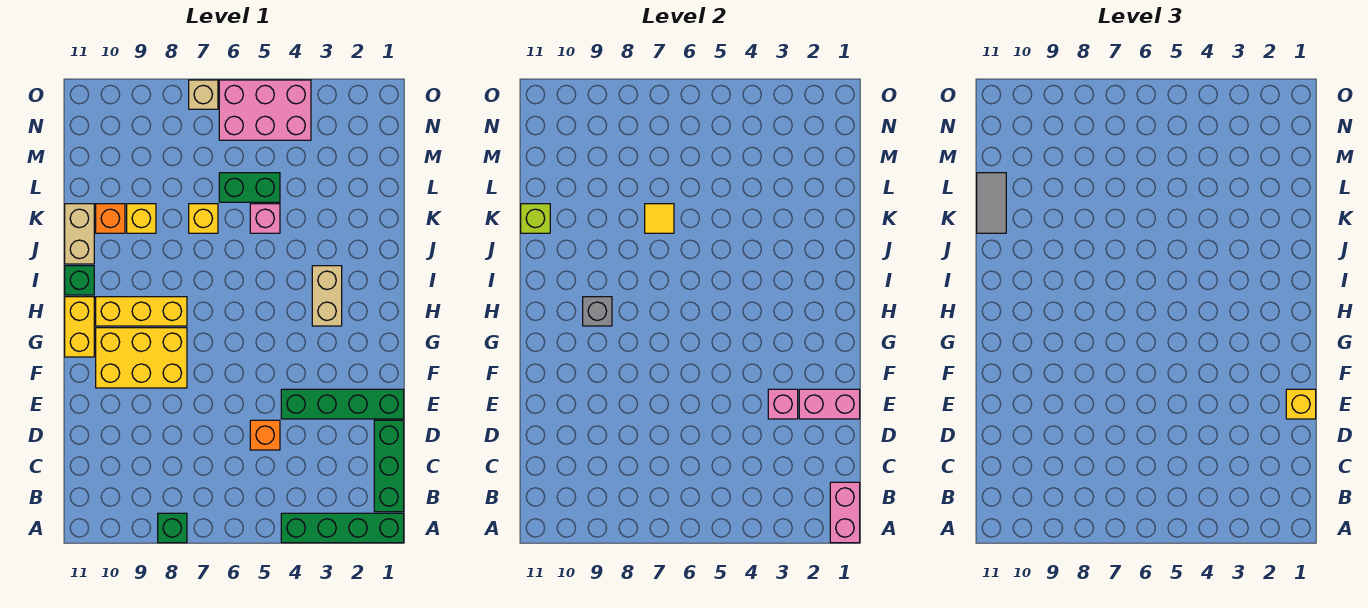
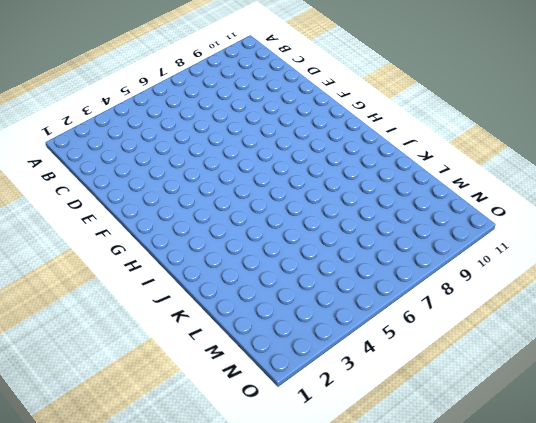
none -> green brick A1:A4 level 1
none -> green brick A8 level 1
none -> green brick B1:D1 level 1

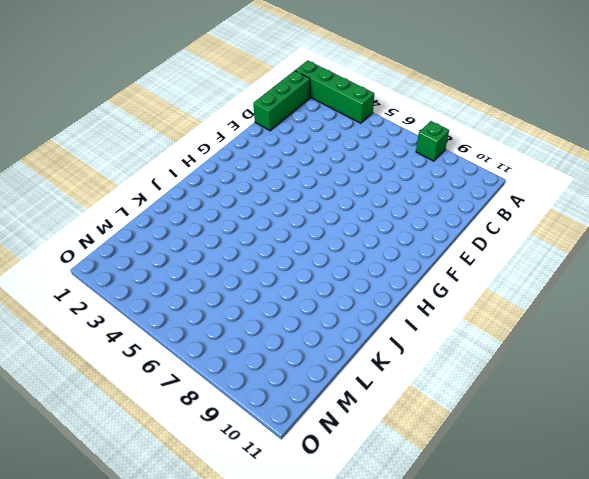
none -> orange brick D5 level 1
none -> green brick E1:E4 level 1
none -> yellow brick F8:G10 level 1

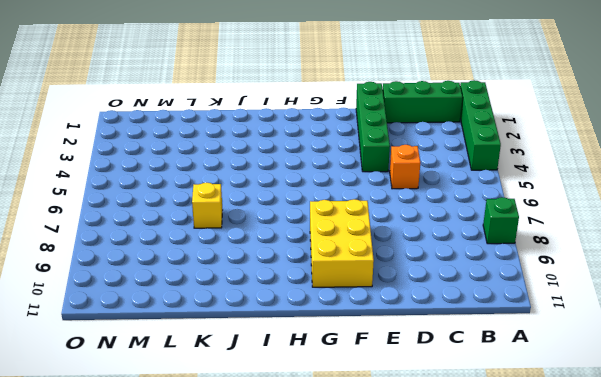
none -> yellow brick G11:H11 level 1
none -> tan brick H3:I3 level 1
none -> yellow brick H8:H10 level 1

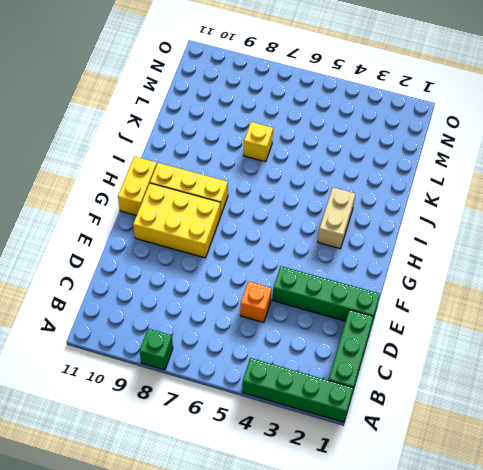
none -> green brick I11 level 1
none -> tan brick J11:K11 level 1
none -> pink brick K5 level 1

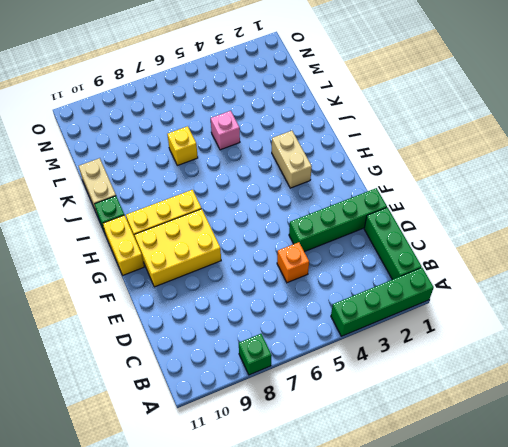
none -> yellow brick K9 level 1
none -> orange brick K10 level 1
none -> green brick L5:L6 level 1

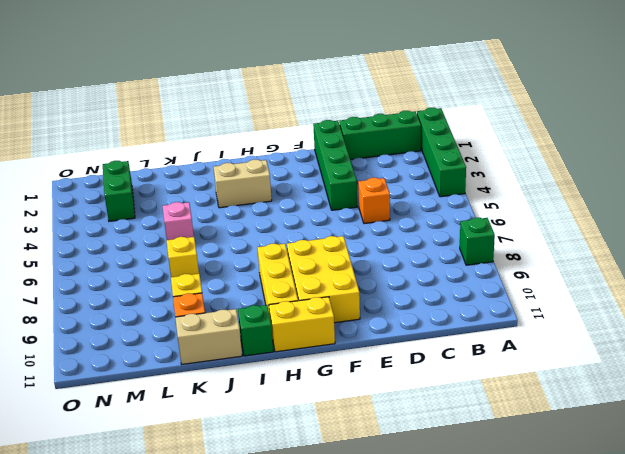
green brick M2:M3 level 1 -> green brick L5:L6 level 1
none -> pink brick N4:O6 level 1
none -> tan brick O7 level 1
none -> pink brick A1:B1 level 2

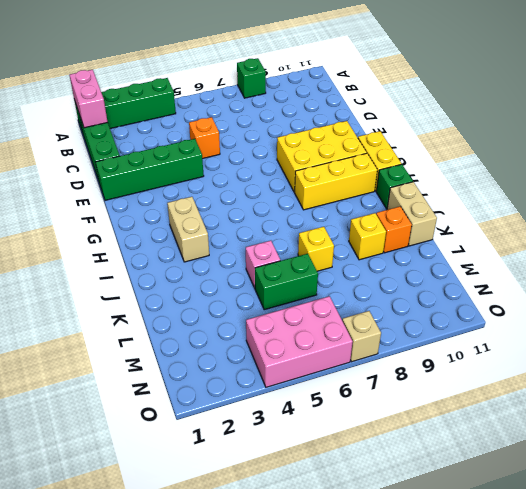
none -> pink brick E1:E2 level 2
none -> pink brick E3 level 2
none -> grey brick H9 level 2

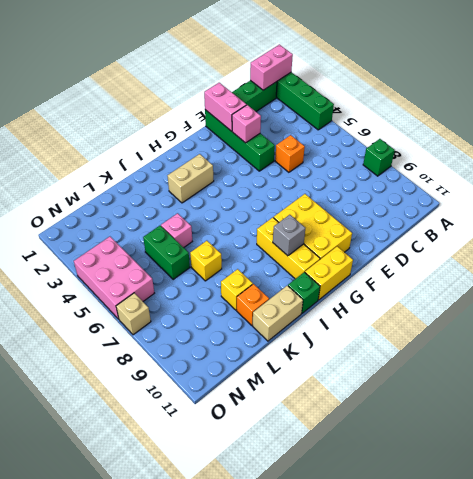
none -> yellow tile K7 level 2
none -> lime brick K11 level 2
none -> yellow brick E1 level 3

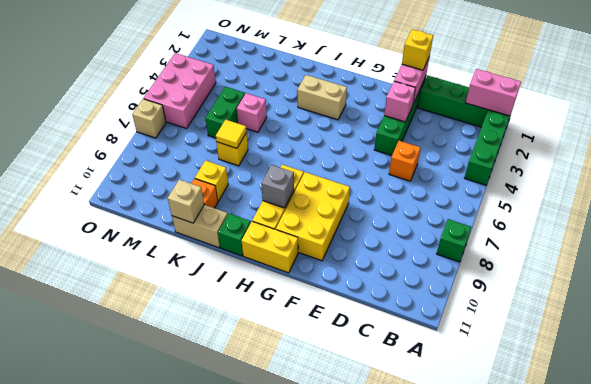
tan brick K11 level 2 -> lime brick K11 level 2
none -> grey tile K11:L11 level 3

